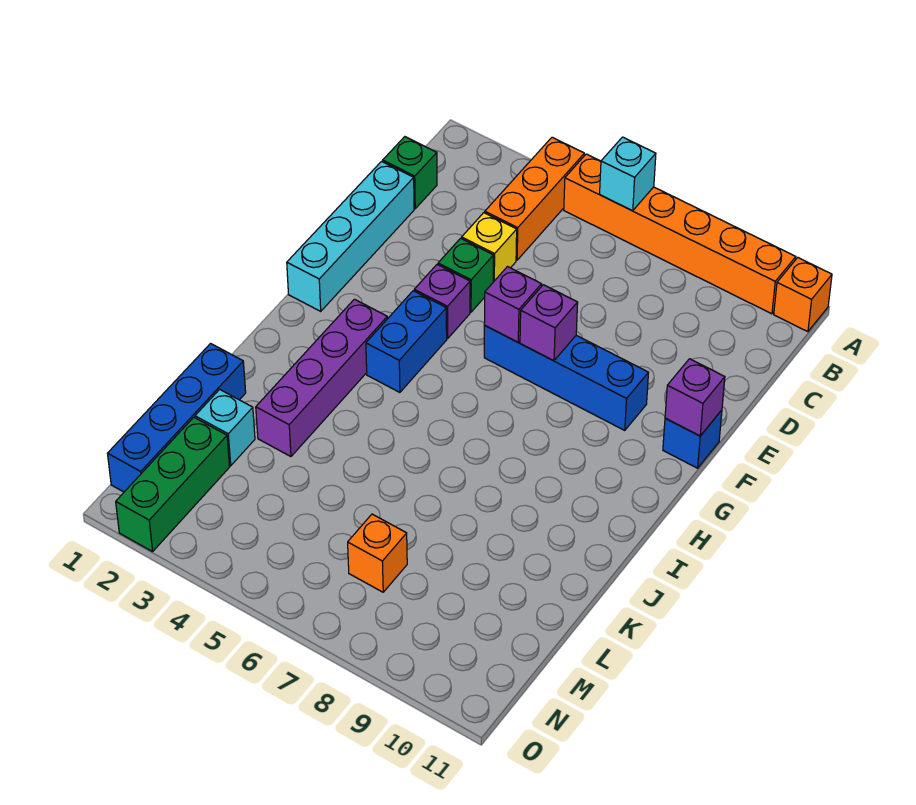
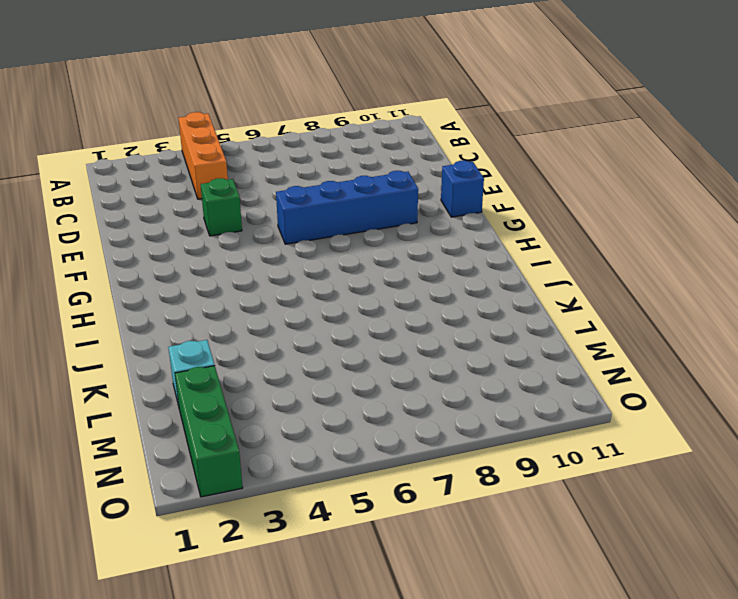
none -> orange brick A5:A10 level 1
none -> orange brick A11 level 1
none -> green brick C1 level 1

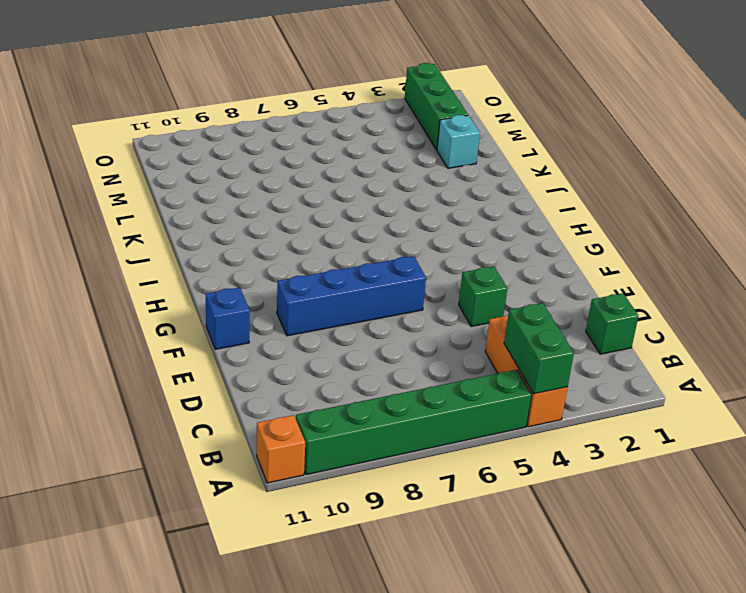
green brick A4:B4 level 2 -> none
green brick A5:A10 level 1 -> orange brick A5:A10 level 1
none -> cyan brick D1:G1 level 1
none -> yellow brick D4 level 1
none -> purple brick F4 level 1

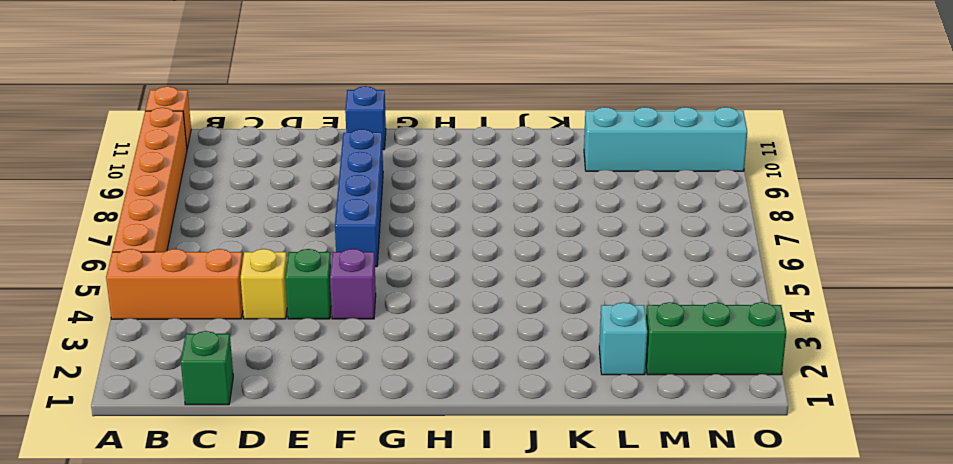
cyan brick L10:O10 level 1 -> cyan brick D1:G1 level 1
none -> blue brick G4:H4 level 1
none -> purple brick H3:K3 level 1
none -> blue brick K1:N1 level 1

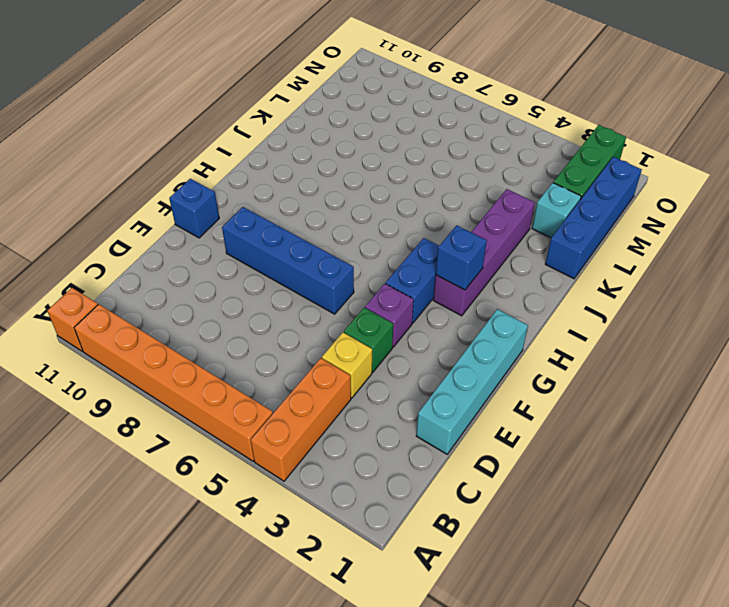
blue brick H3 level 2 -> none
none -> green brick C1 level 1
none -> orange brick M7 level 1
none -> cyan brick A6 level 2

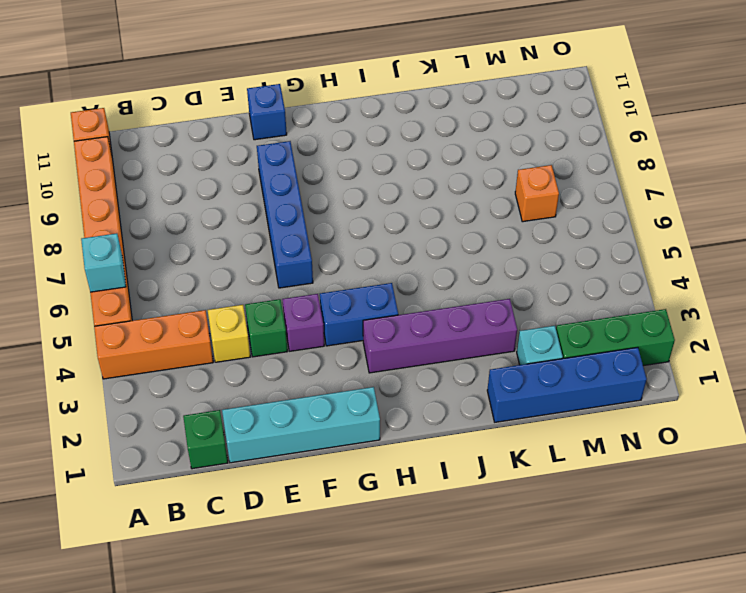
none -> purple brick F6 level 2
none -> purple brick F7 level 2
none -> purple brick F11 level 2

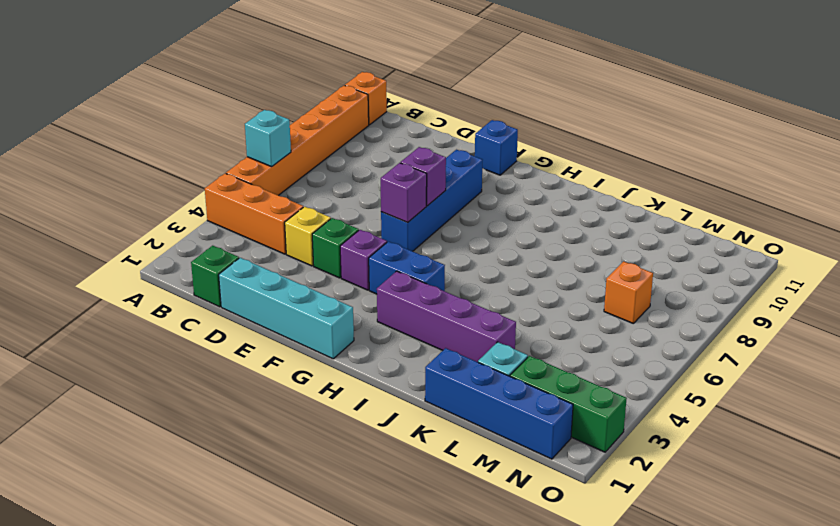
none -> purple brick F11 level 2

